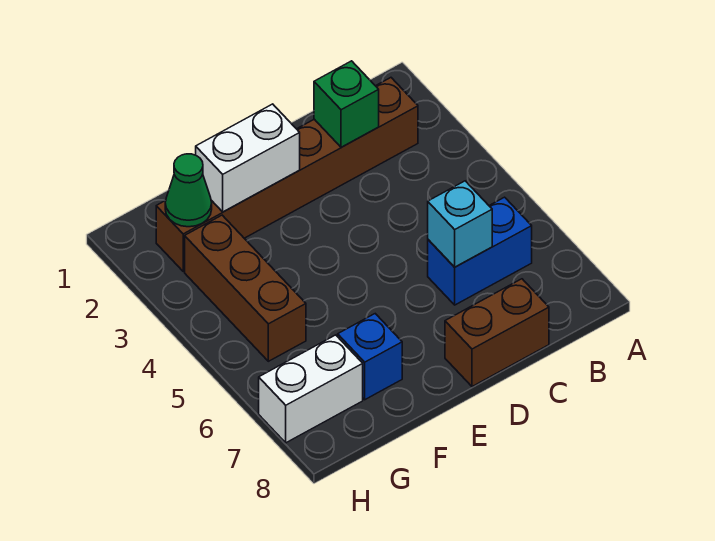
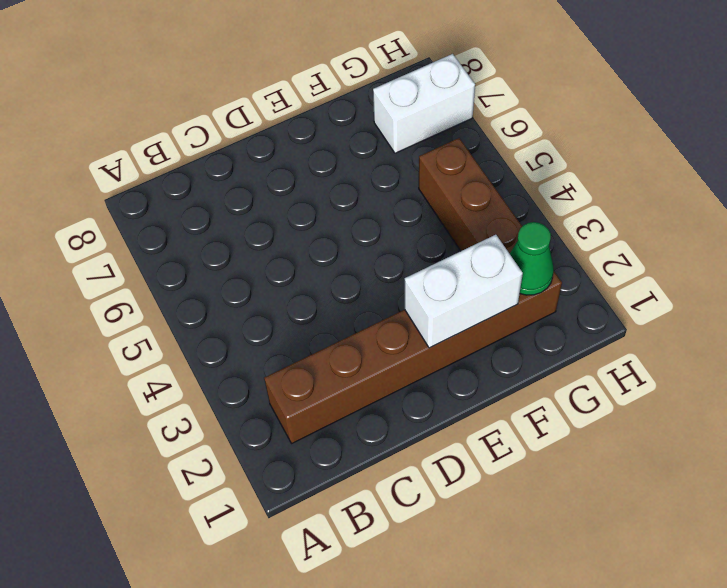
none -> blue brick B6:C6 level 1
none -> brown brick C8:D8 level 1

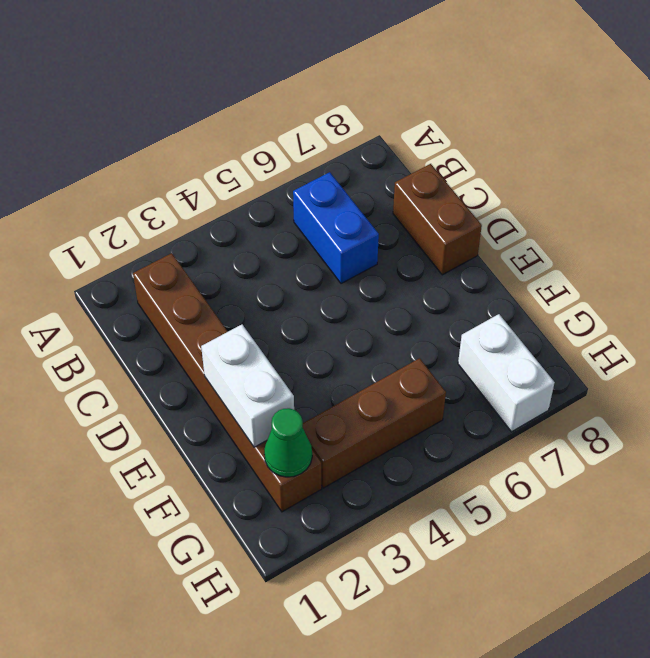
none -> blue brick F7 level 1
none -> green brick C2 level 2

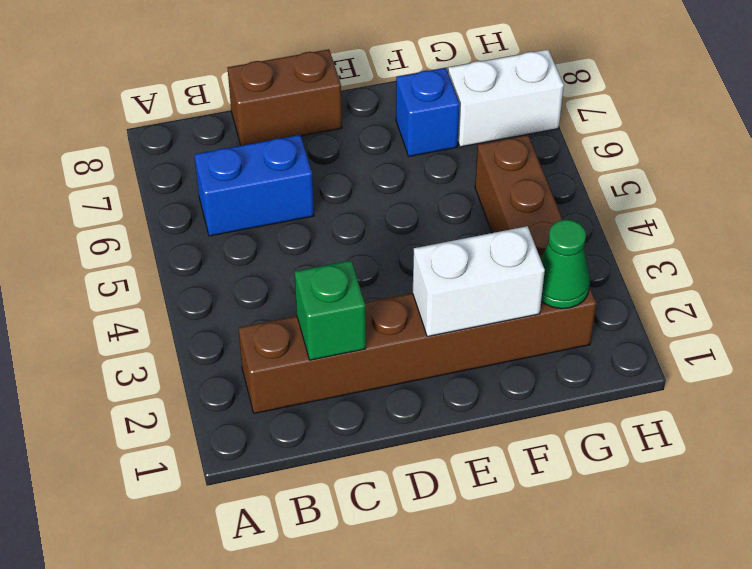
none -> cyan brick C6 level 2

